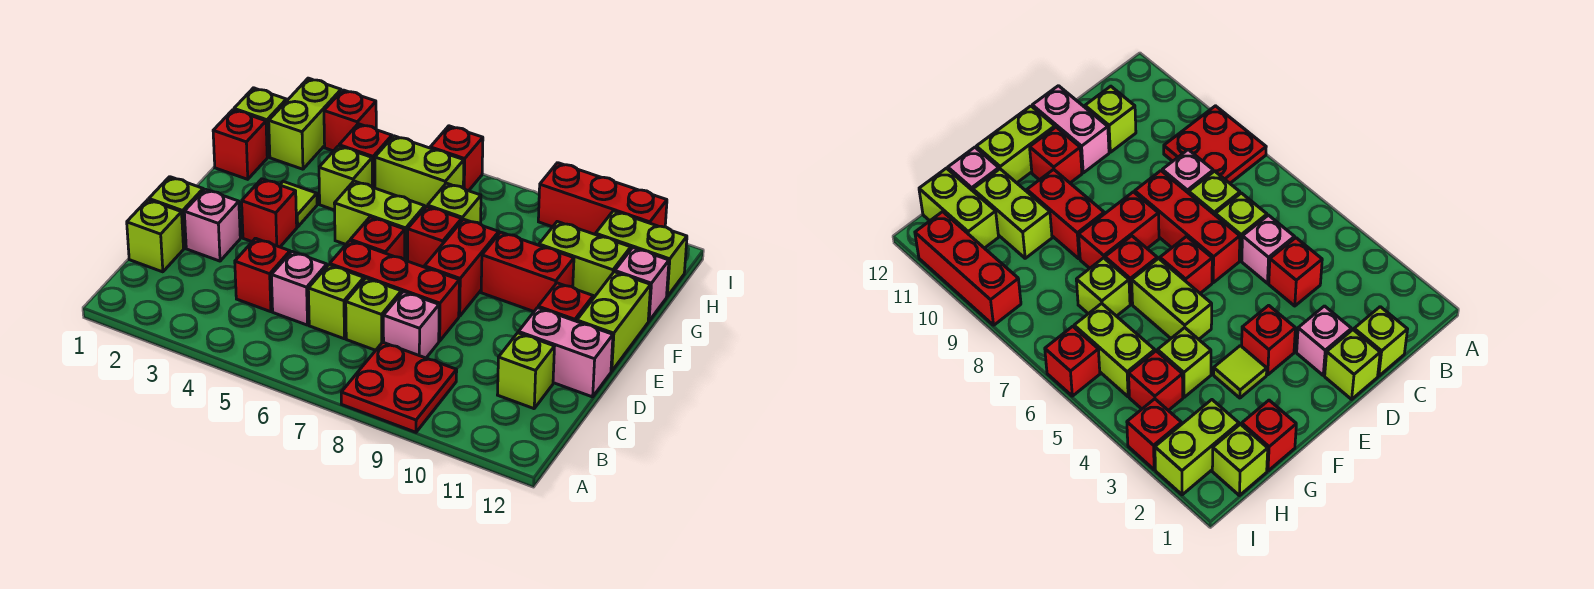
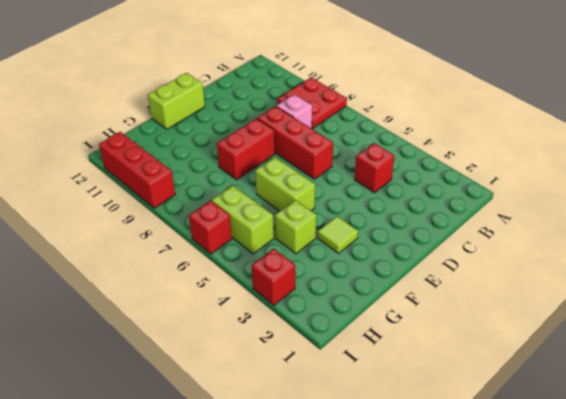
none -> lime brick C1 level 1
none -> pink brick C5 level 1
none -> lime brick C6 level 1
none -> lime brick C7 level 1

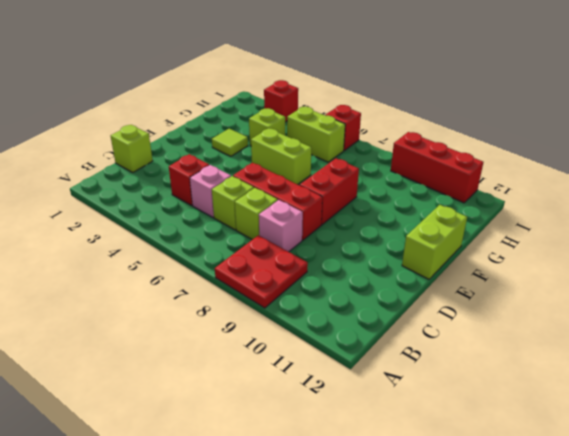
none -> lime brick C11 level 1
none -> lime brick D1 level 1
none -> pink brick D2 level 1
none -> pink brick D11:D12 level 1

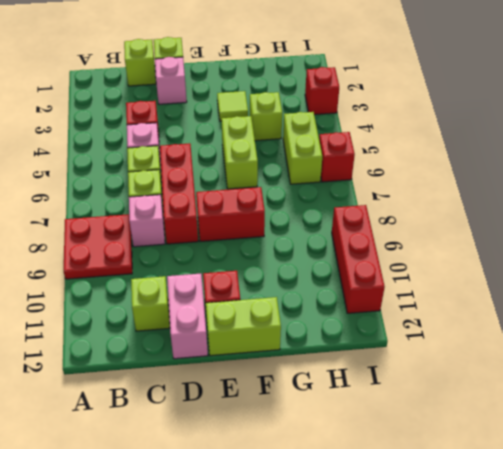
none -> red brick E3 level 1
none -> red brick E6 level 1
none -> red brick F7 level 1
none -> red brick F9:F10 level 1

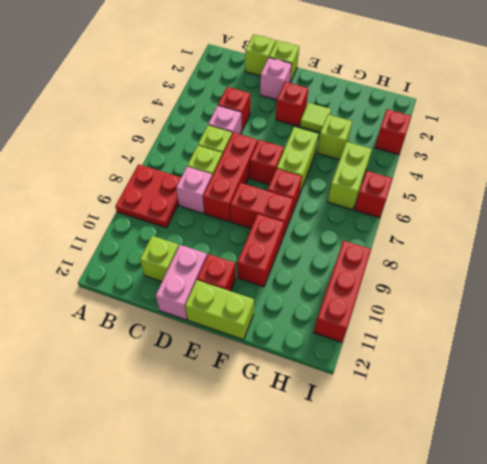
none -> red brick G1 level 1
none -> lime brick G7 level 1
none -> lime brick G10:G11 level 1
none -> pink brick G12 level 1

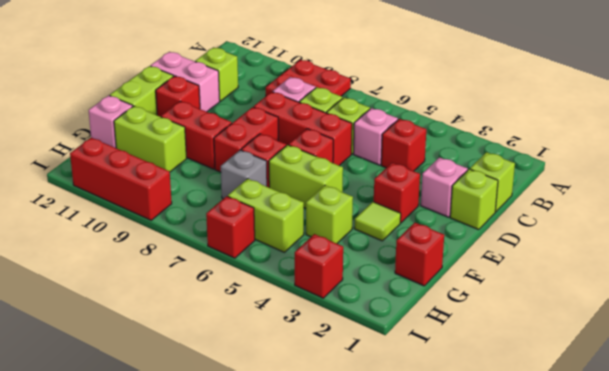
grey brick G7 level 1 -> lime brick G7 level 1
none -> lime brick H1 level 1
none -> lime brick H2:I2 level 1
none -> red brick H4 level 1
none -> lime brick H11:H12 level 1

